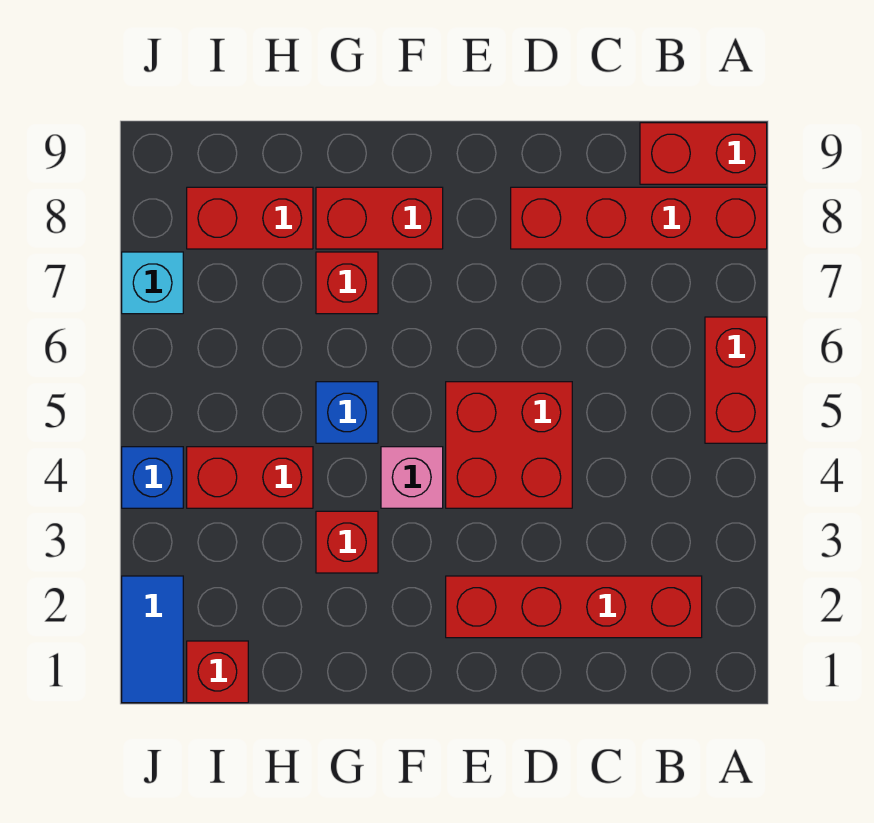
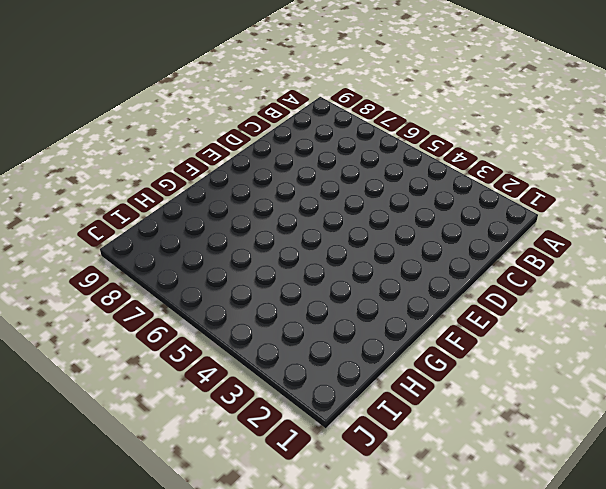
none -> red brick A5:A6 level 1
none -> red brick A8:D8 level 1
none -> red brick A9:B9 level 1

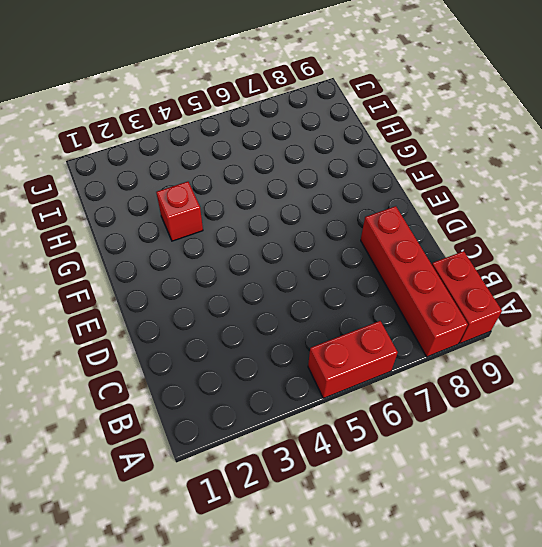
none -> red brick B2:E2 level 1
none -> red brick D4:E5 level 1
none -> pink brick F4 level 1

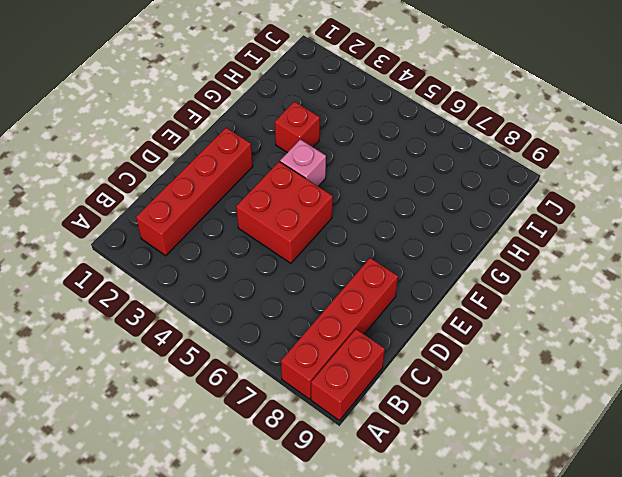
none -> red brick A5:A6 level 1
none -> red brick F8:G8 level 1
none -> blue brick G5 level 1

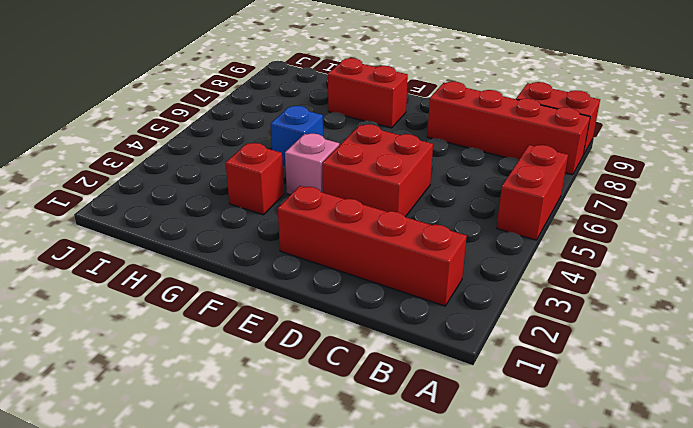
none -> red brick G7 level 1
none -> red brick H4:I4 level 1
none -> red brick H8:I8 level 1

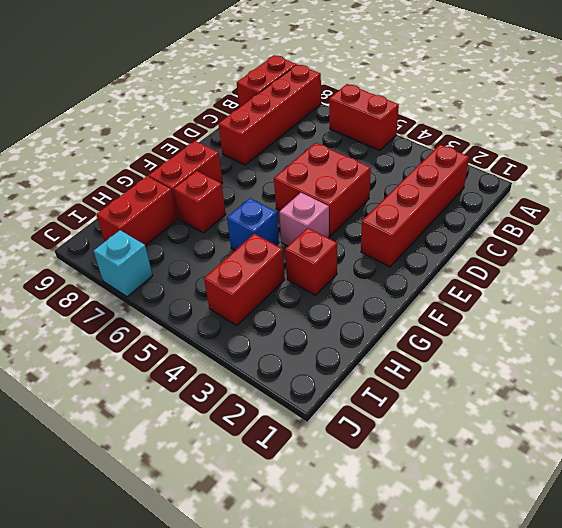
none -> red brick I1 level 1
none -> blue tile J1:J2 level 1
none -> blue brick J4 level 1

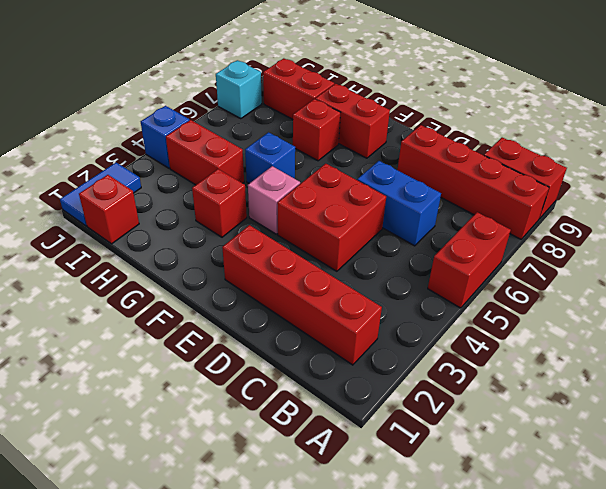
blue brick C6:D6 level 1 -> none

